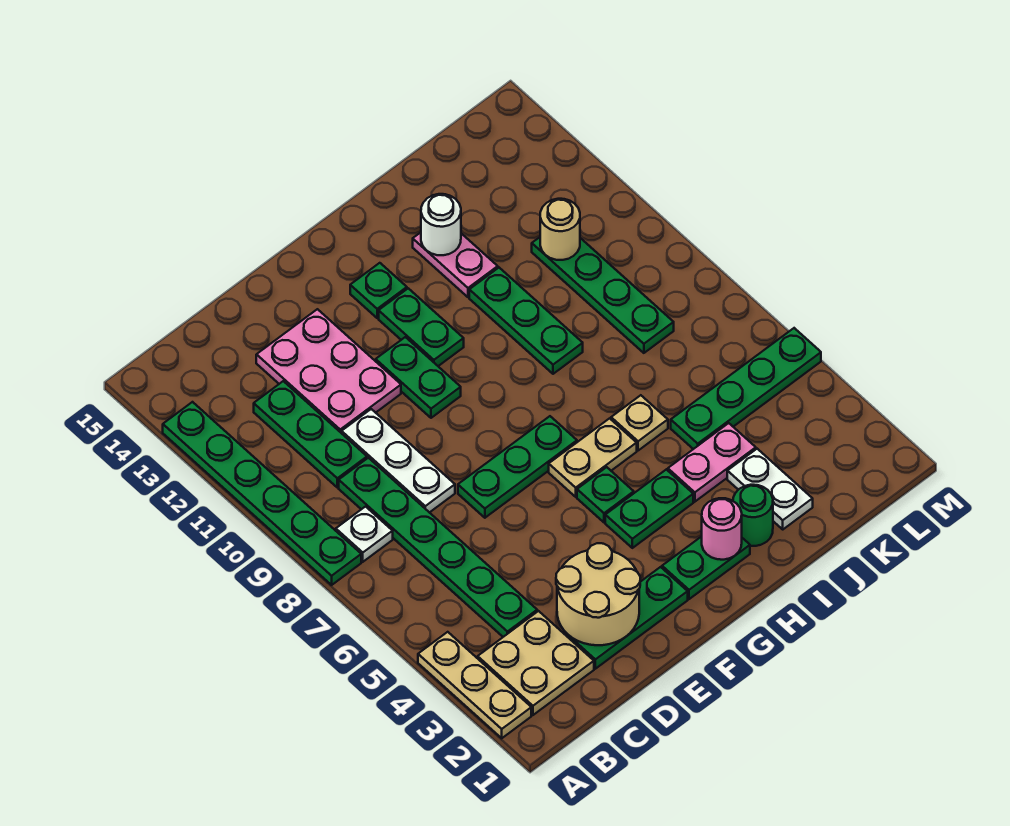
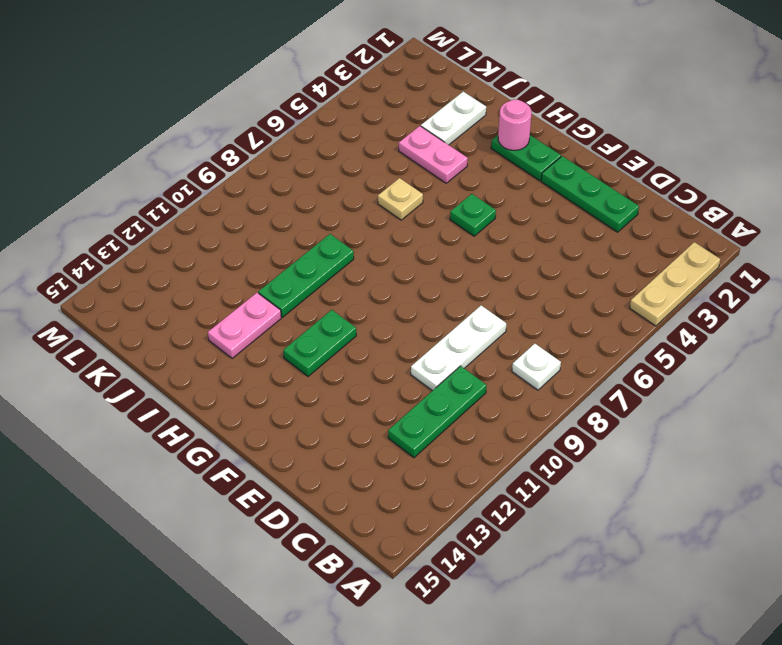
none -> green plate A8:A13 level 1
none -> tan plate B2:C3 level 1
none -> green plate C4:C9 level 1

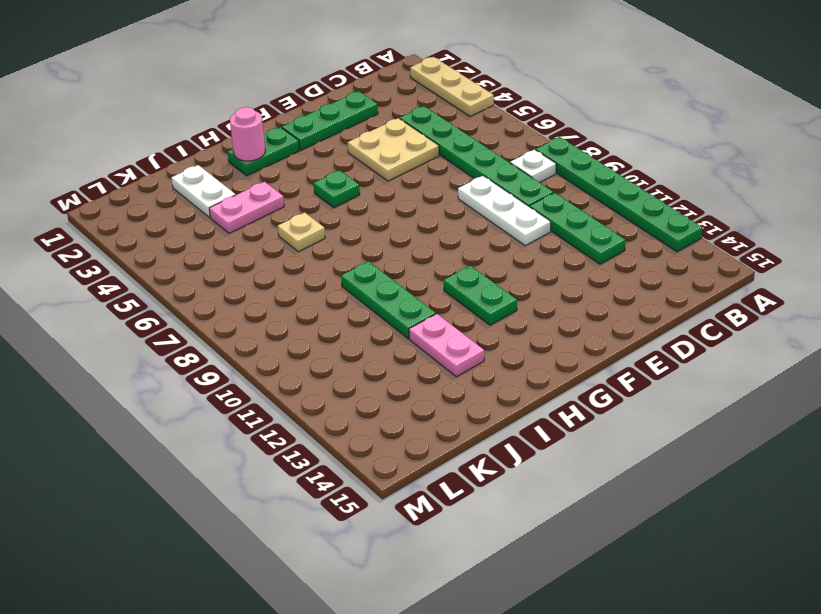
tan plate D4:E5 level 1 -> tan plate B2:C3 level 1
none -> pink plate D11:E13 level 1
none -> green plate E7:G7 level 1
none -> green plate F10:F11 level 1

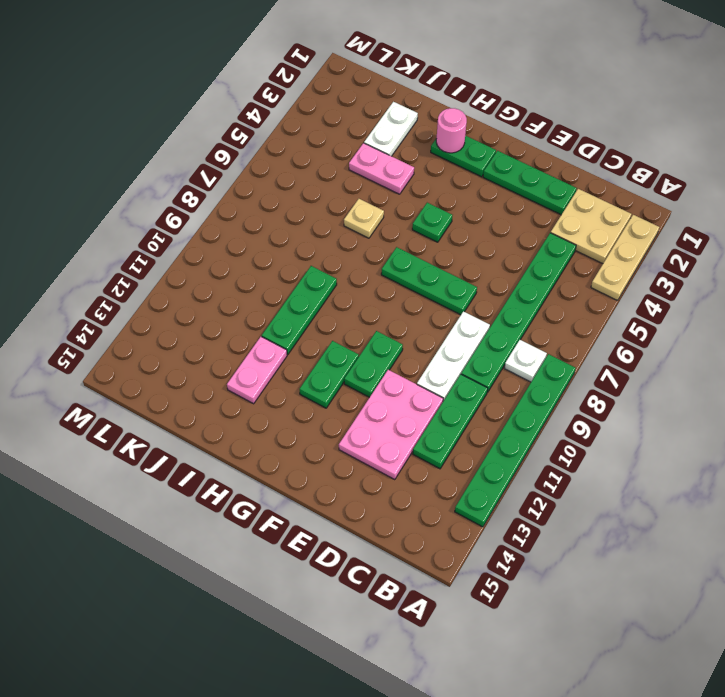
none -> green plate G4:H4 level 1
none -> tan plate G6:H6 level 1
none -> green plate G13 level 1

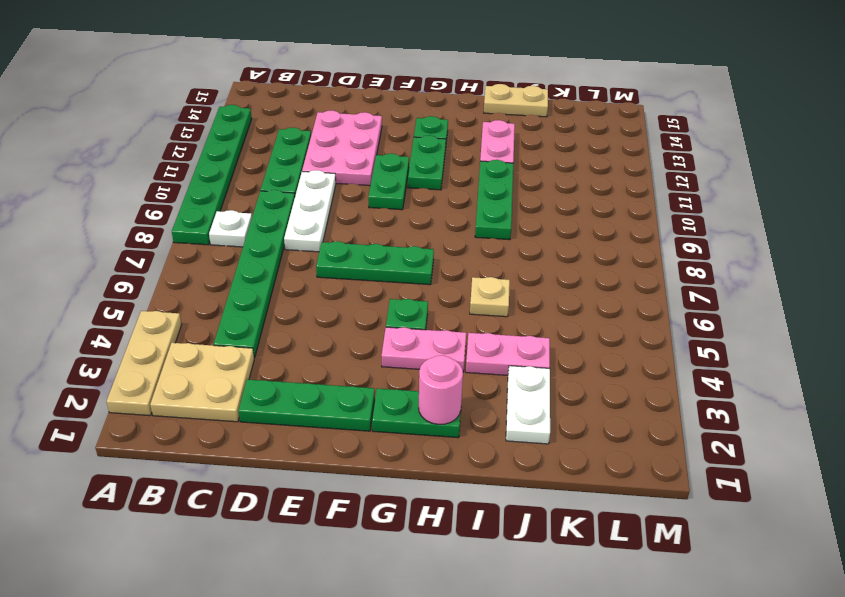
pink plate G4:H4 level 1 -> green plate G4:H4 level 1
tan plate I15:J15 level 1 -> tan plate G6:H6 level 1
none -> green round brick I2 level 1
none -> green plate J5:M5 level 1
none -> green plate K8:K11 level 1

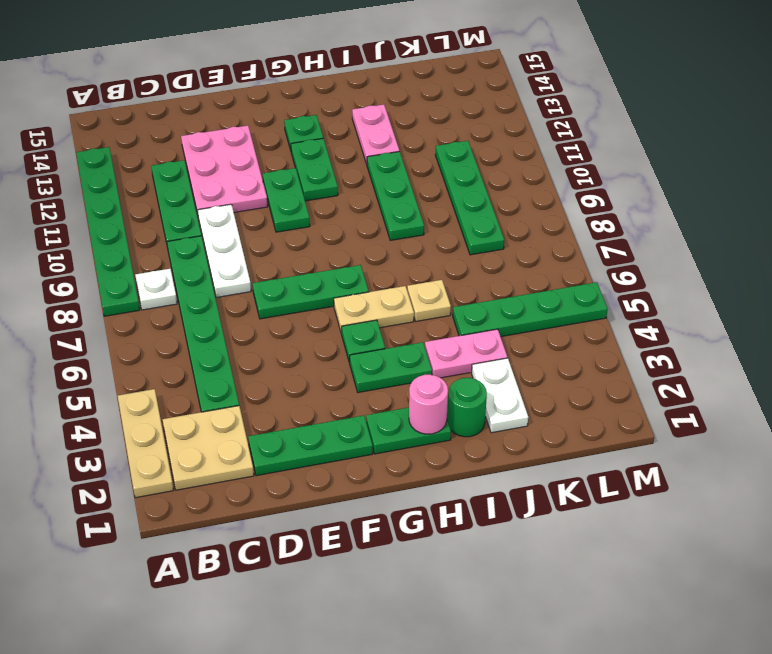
none -> tan round brick D2:E3 level 2
none -> white round brick I13 level 2
none -> tan round brick K11 level 2

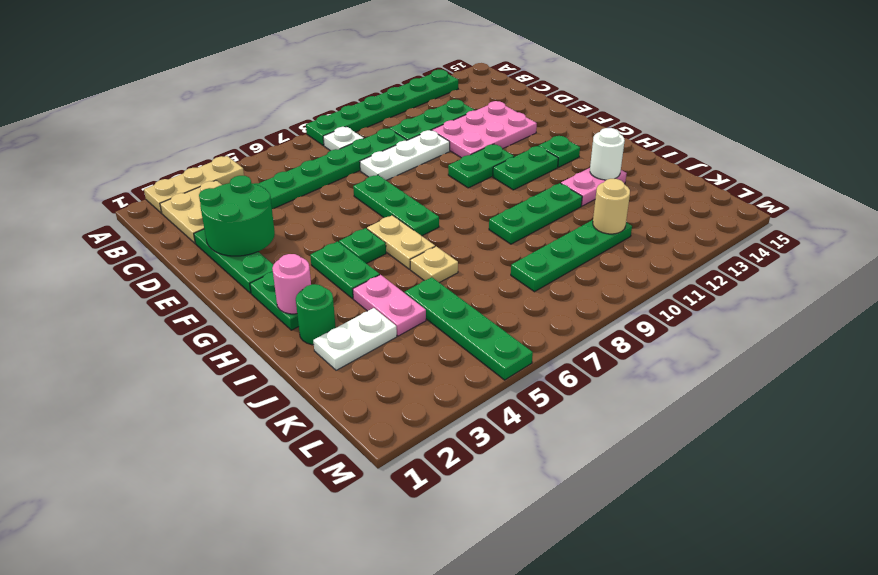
green round brick D2:E3 level 2 -> tan round brick D2:E3 level 2

